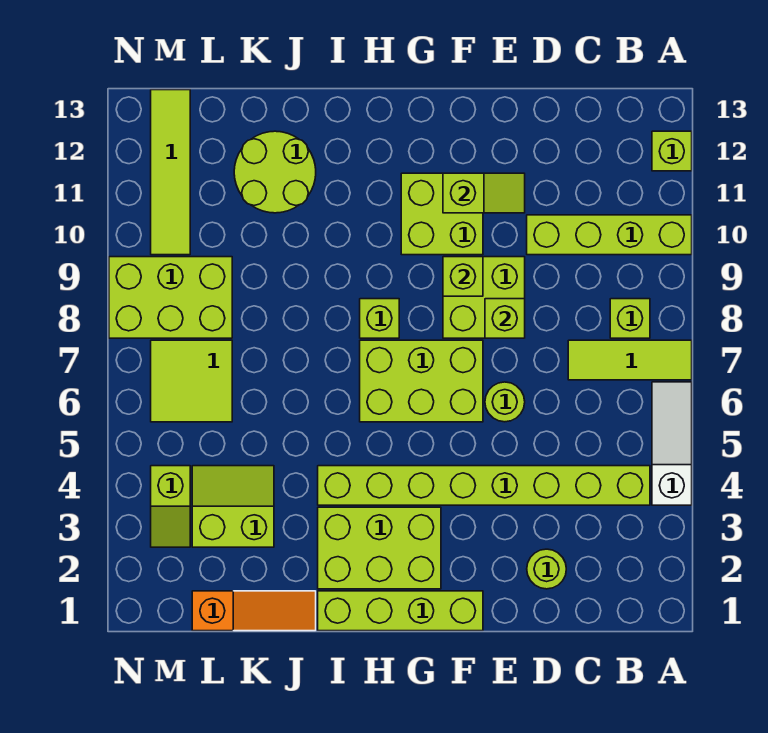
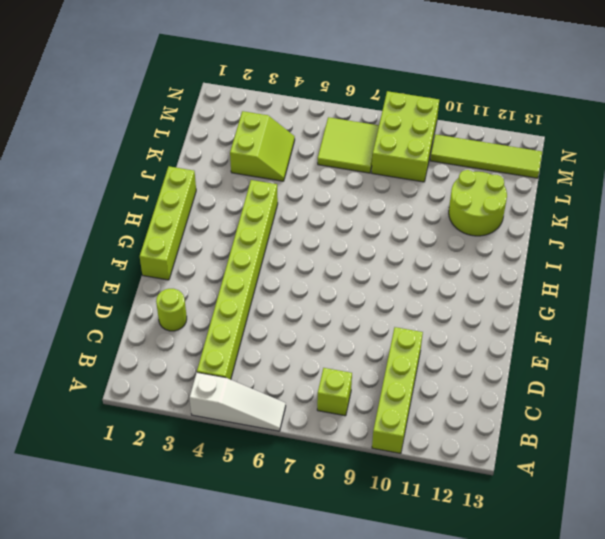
none -> lime tile A7:C7 level 1
none -> lime brick A12 level 1
none -> lime round brick E6 level 1

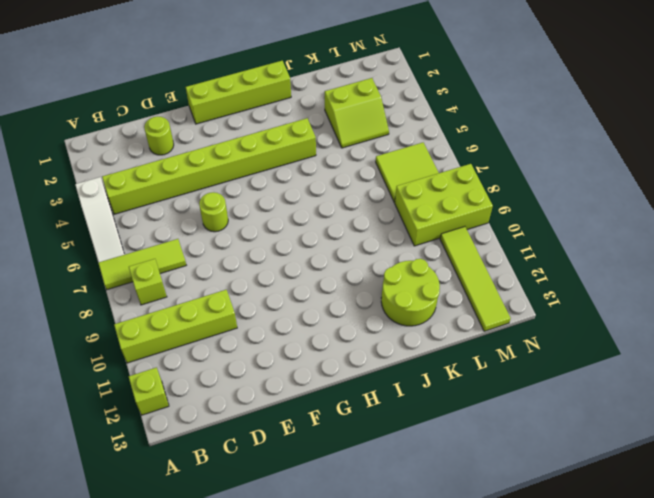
none -> lime brick E8:F9 level 1
none -> lime brick F6:H7 level 1
none -> lime brick F10:G11 level 1

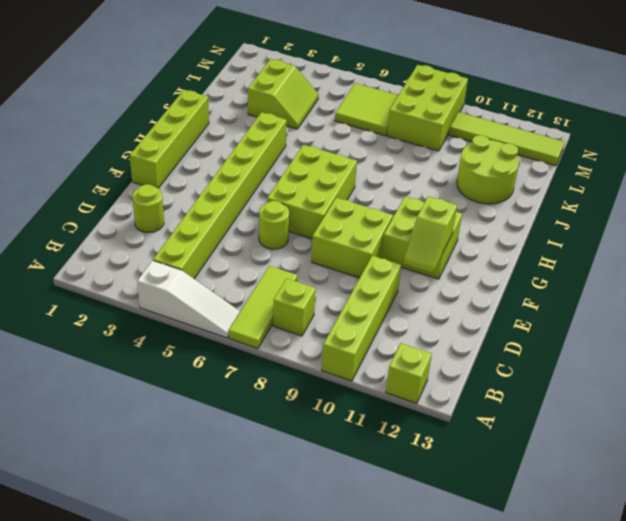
none -> lime brick G2:I3 level 1
none -> lime brick H8 level 1
none -> orange slope J1:L1 level 1 top L

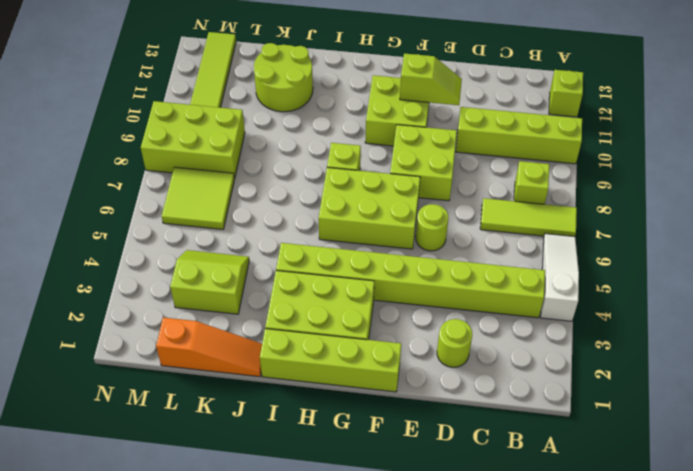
none -> lime slope M3:M4 level 1 top 4
none -> lime brick E8 level 2
none -> lime brick F9 level 2

